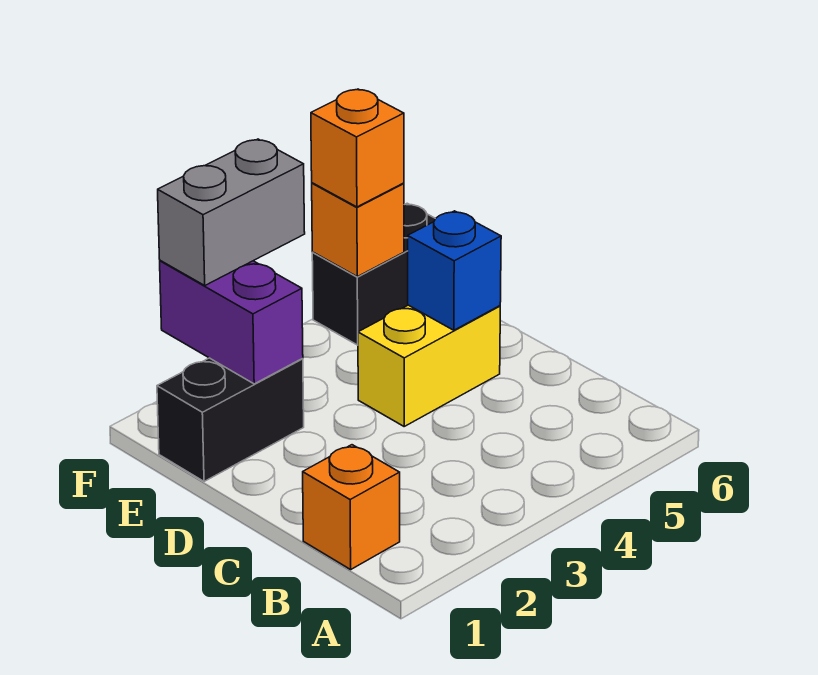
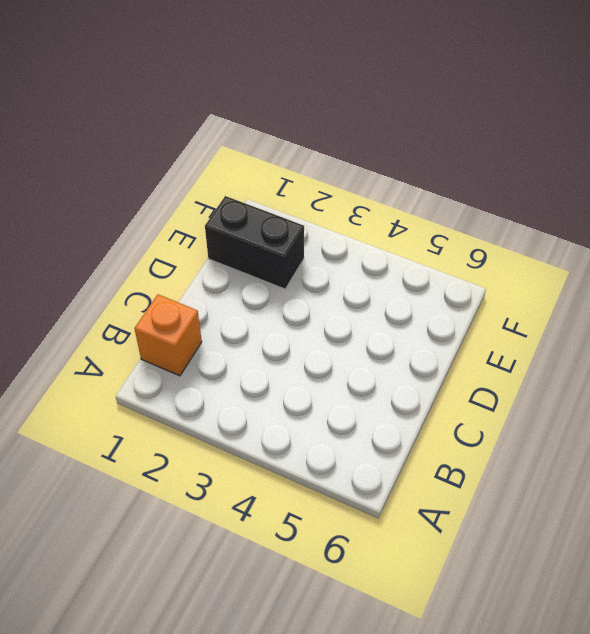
none -> yellow brick D4:D5 level 1
none -> black brick F5:F6 level 1

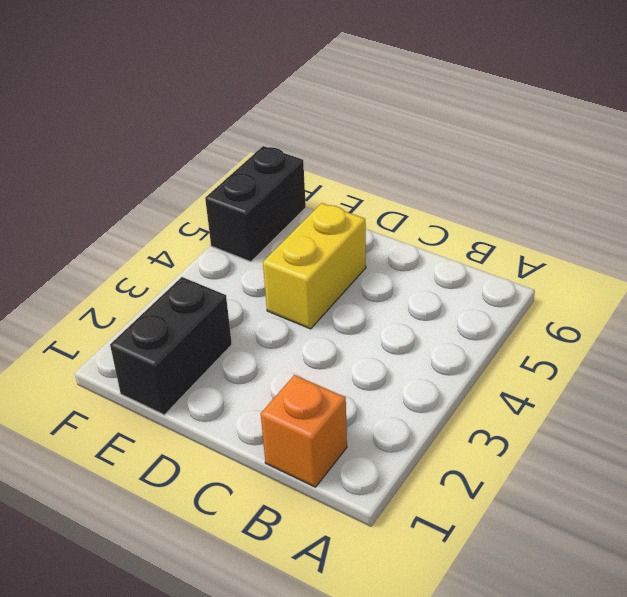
none -> blue brick D5 level 2
none -> purple brick E2:F2 level 2

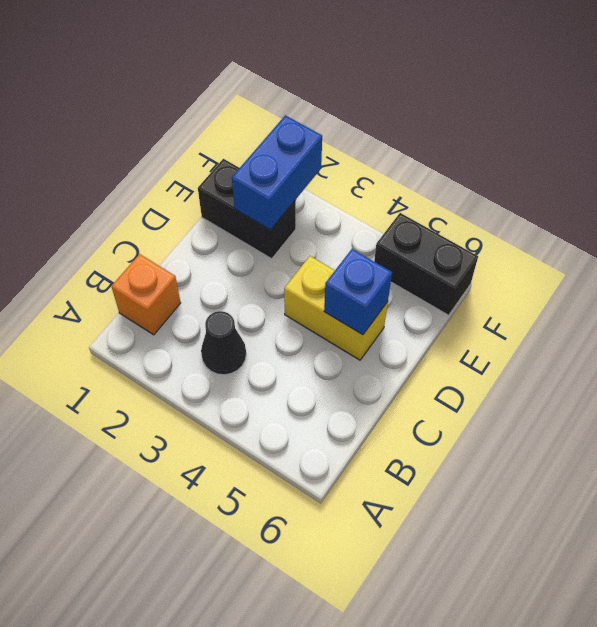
black cone B3 level 1 -> none
blue brick E2:F2 level 2 -> purple brick E2:F2 level 2
none -> orange brick F5 level 2
none -> grey brick F2:F3 level 3

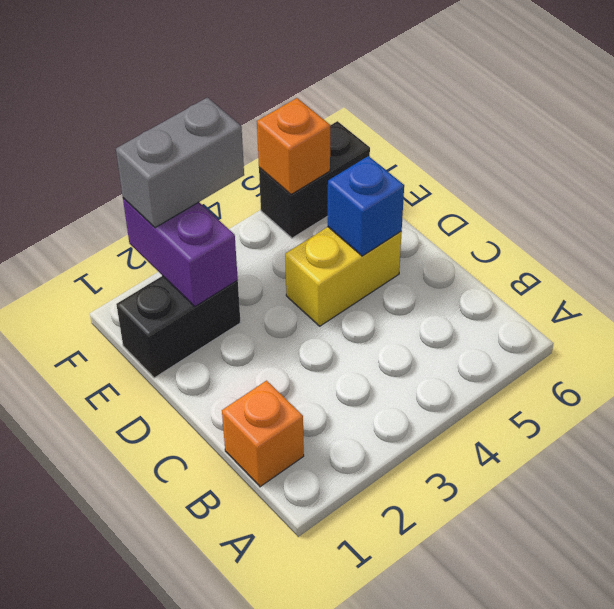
none -> orange brick F5 level 3

